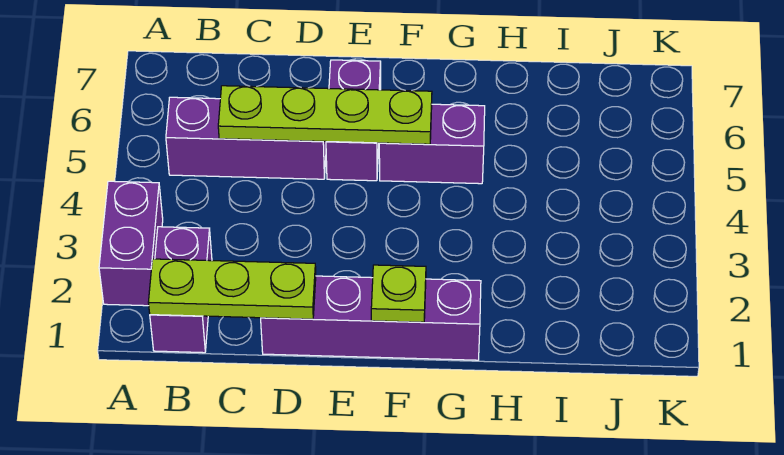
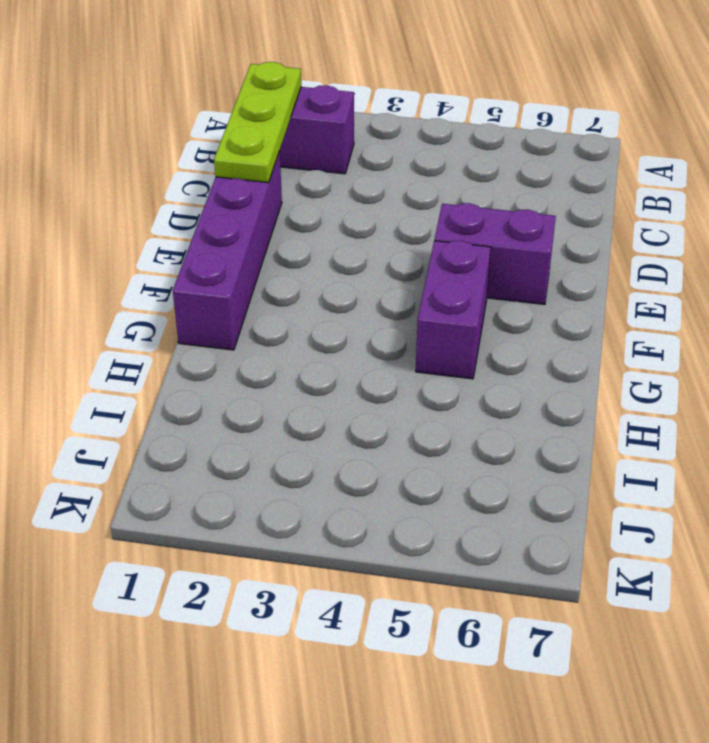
none -> purple brick A2:A3 level 1
none -> purple brick B5:D5 level 1

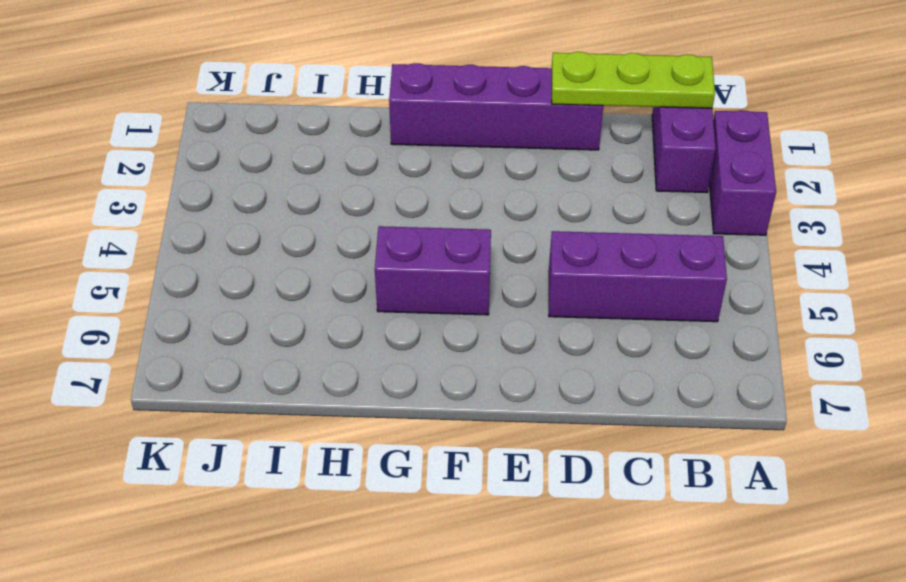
none -> purple brick E5:E6 level 1
none -> lime plate C5:F5 level 2

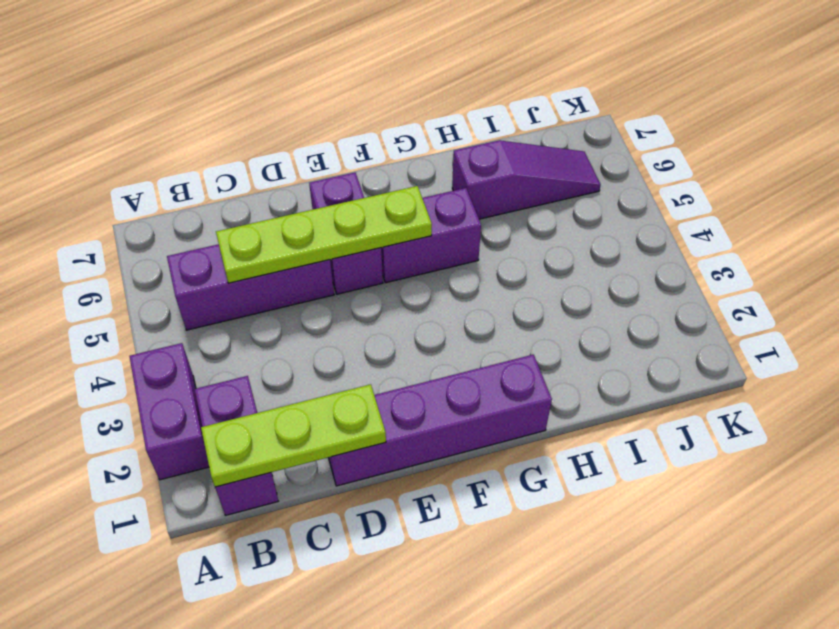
purple slope H6:J6 level 1 top H -> none
none -> lime plate F1 level 2

